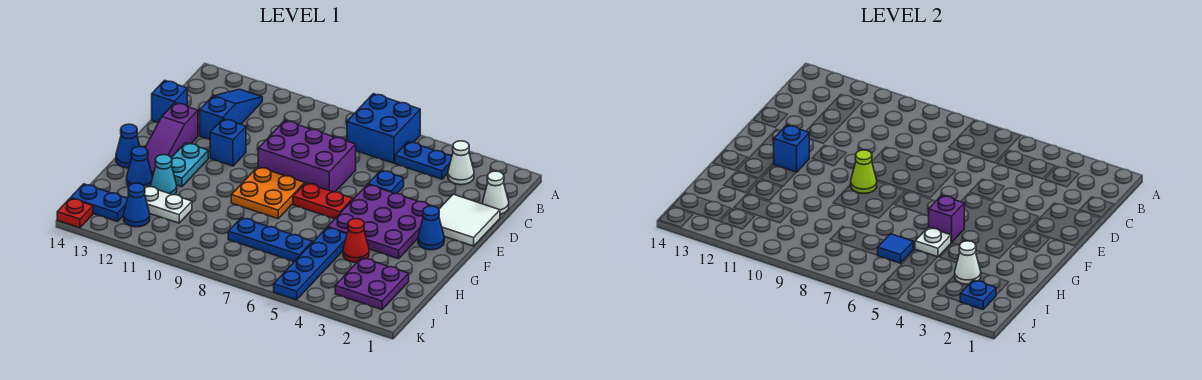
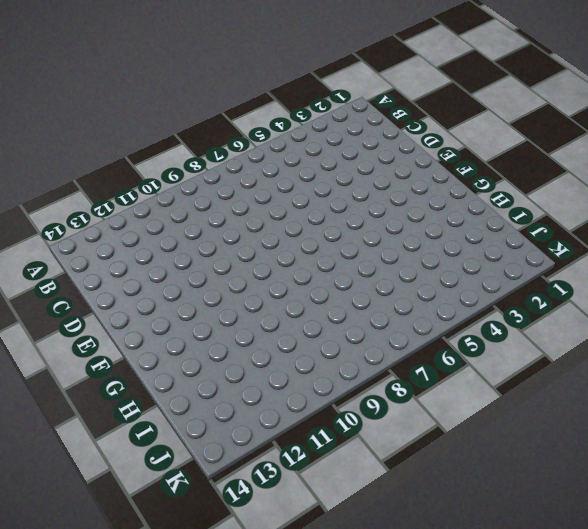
none -> blue brick A6:B7 level 1
none -> white cone B3 level 1
none -> blue plate B4:B5 level 1
none -> blue slope B12:D12 level 1 top D

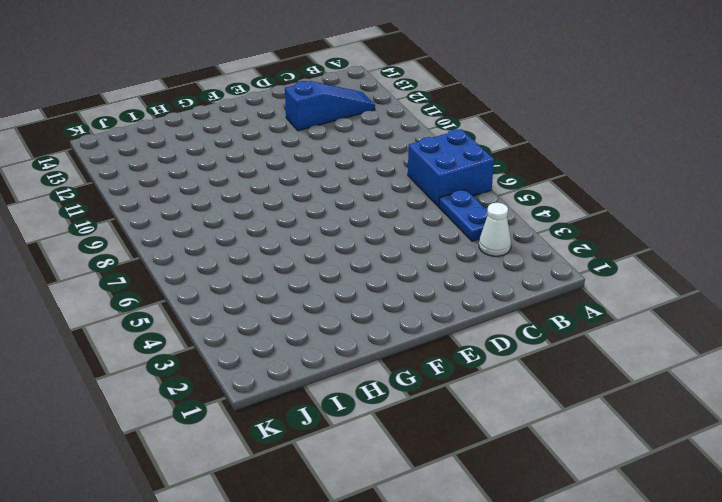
none -> white cone C1 level 1
none -> white tile D1:E2 level 1
none -> blue plate D5 level 1
none -> purple brick D7:E9 level 1

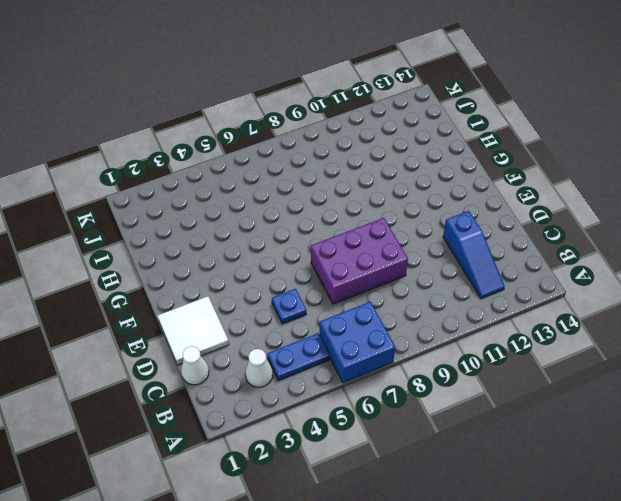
none -> blue brick D14 level 1
none -> purple plate E3:G5 level 1
none -> blue brick E11 level 1
none -> purple slope E13:G13 level 1 top E

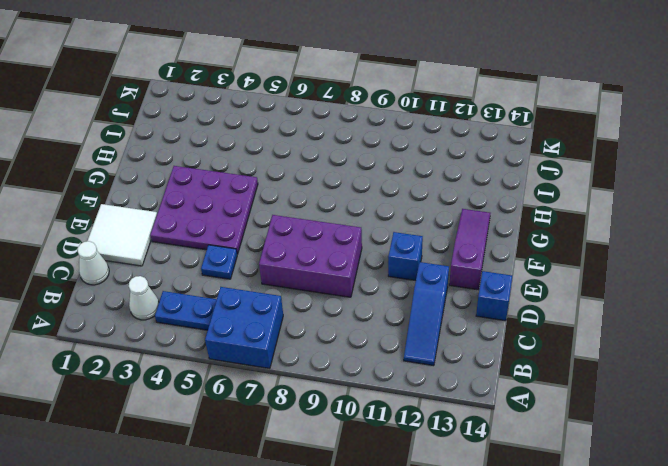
none -> blue cone F2 level 1
none -> red plate F6:F7 level 1
none -> orange plate F8:G9 level 1
none -> cyan plate F12:G12 level 1

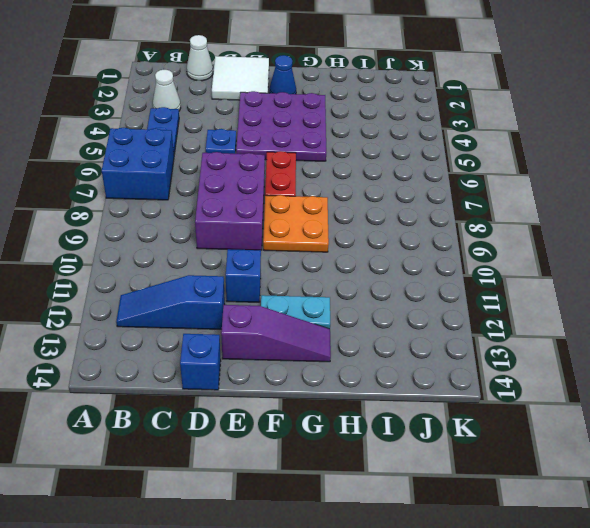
none -> blue cone G14 level 1
none -> red cone H4 level 1
none -> blue plate H5:K5 level 1
none -> cyan cone H12 level 1

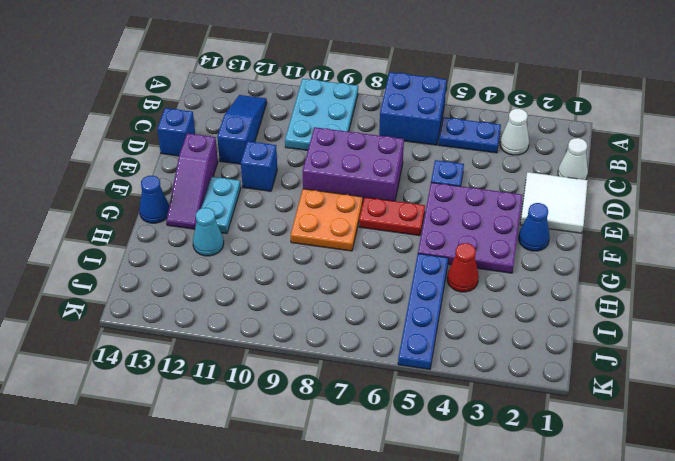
cyan plate A9:C10 level 1 -> none
none -> blue cone H13 level 1
none -> purple plate I2:J3 level 1
none -> blue plate I6:I8 level 1
none -> white plate I11:I12 level 1

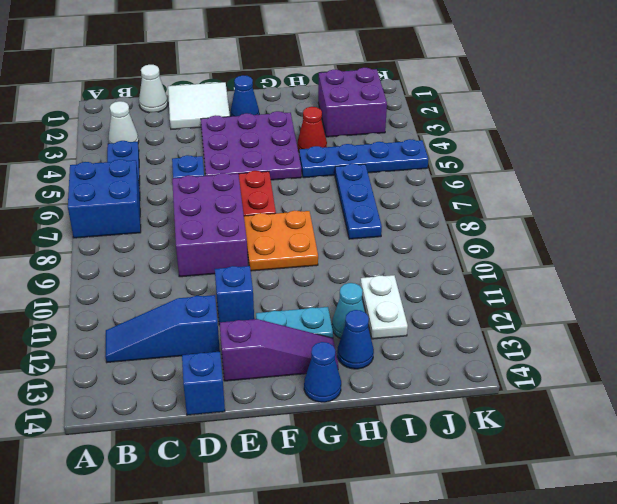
purple brick I2:J3 level 1 -> purple plate I2:J3 level 1
none -> blue cone J12 level 1
none -> blue plate J13:J14 level 1
none -> red plate K14 level 1
none -> lime cone F9 level 2

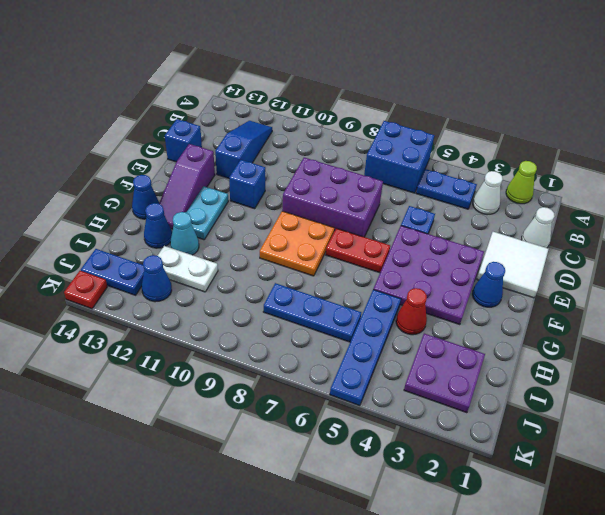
lime cone A2 level 1 -> lime cone F9 level 2
none -> blue brick F12 level 2
none -> purple brick G5 level 2
none -> white plate H5 level 2
none -> white cone I3 level 2

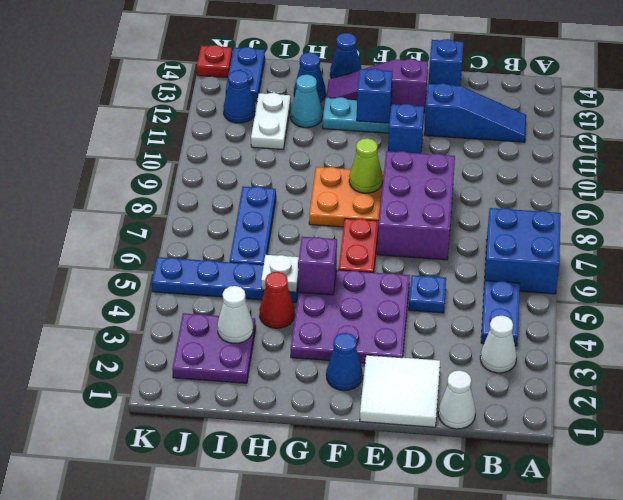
none -> blue tile I6 level 2
none -> blue plate J2 level 2

